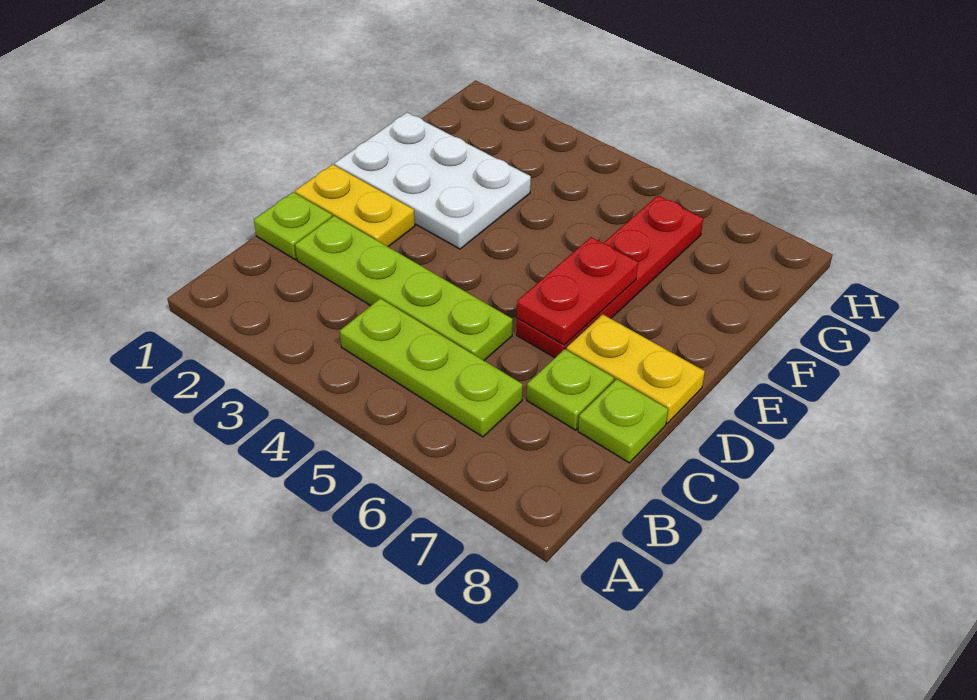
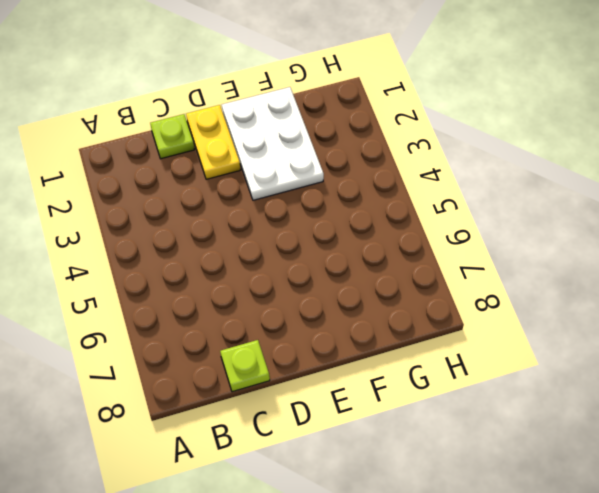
none -> lime plate B4:B6 level 1
none -> lime plate C2:C5 level 1

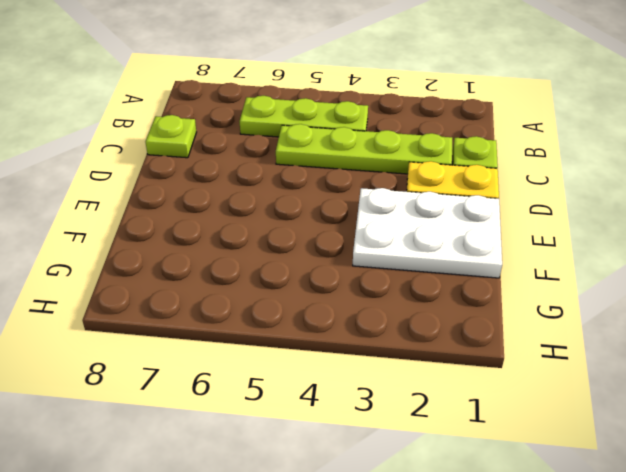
none -> lime plate C7 level 1
none -> red plate D6:G6 level 1

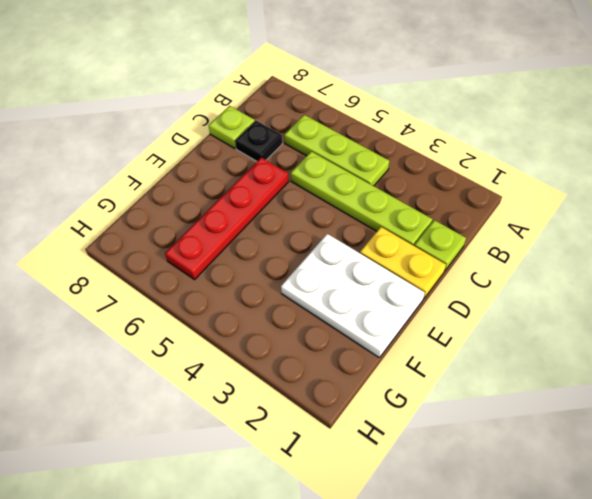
black plate C7 level 1 -> lime plate C7 level 1
none -> yellow plate D7:D8 level 1
none -> red plate D6:E6 level 2

